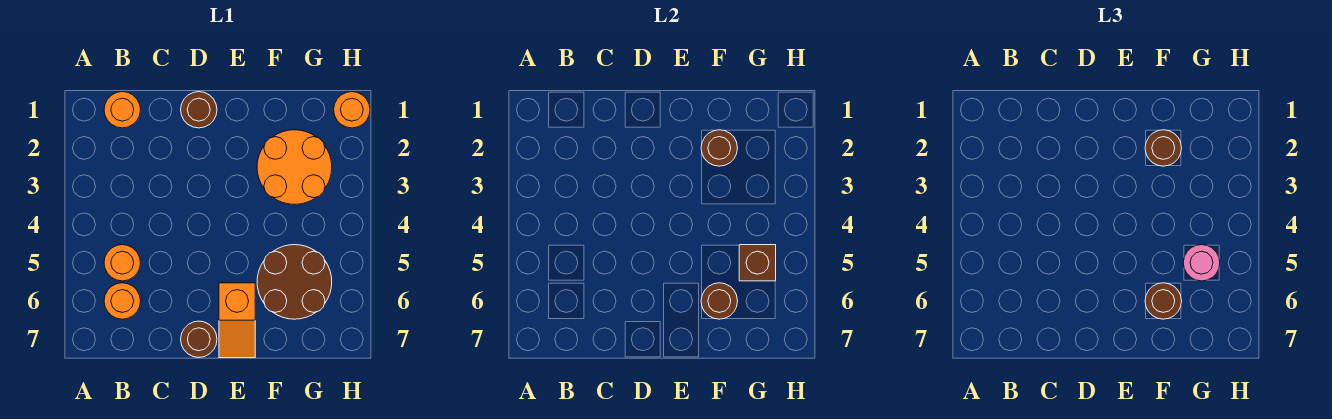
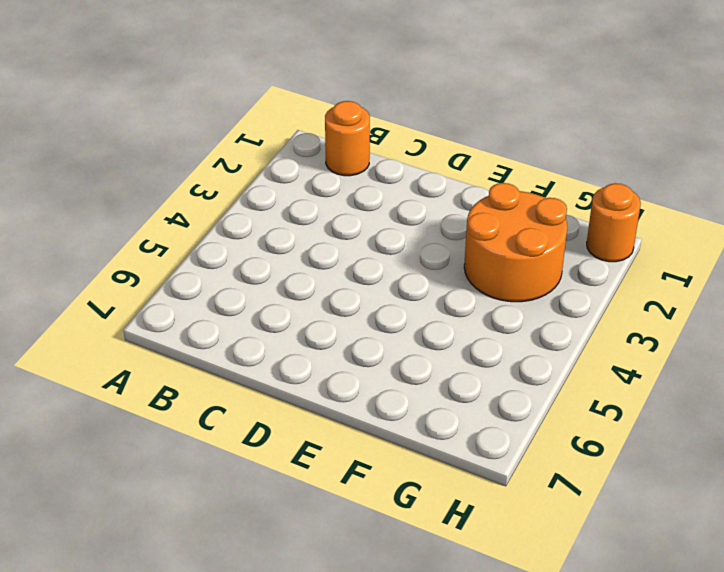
none -> orange round brick B5 level 1
none -> orange round brick B6 level 1
none -> brown round brick D1 level 1

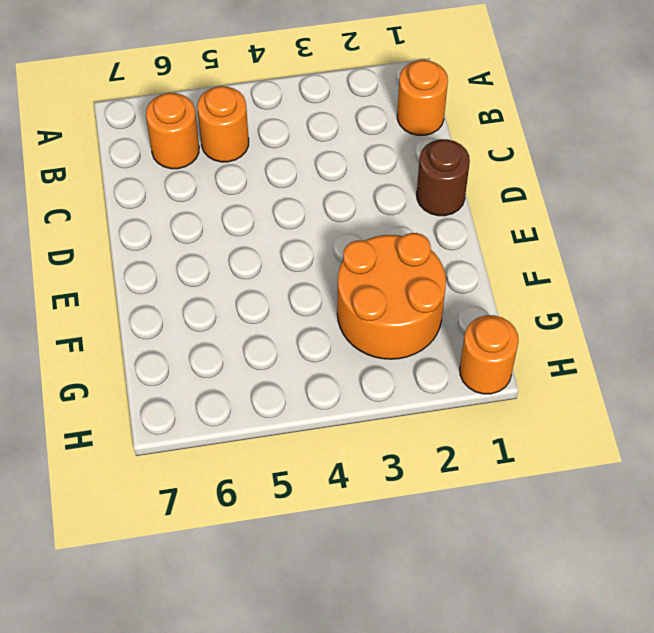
none -> brown round brick D7 level 1
none -> orange slope E6:E7 level 1 top 6
none -> brown round brick F5:G6 level 1

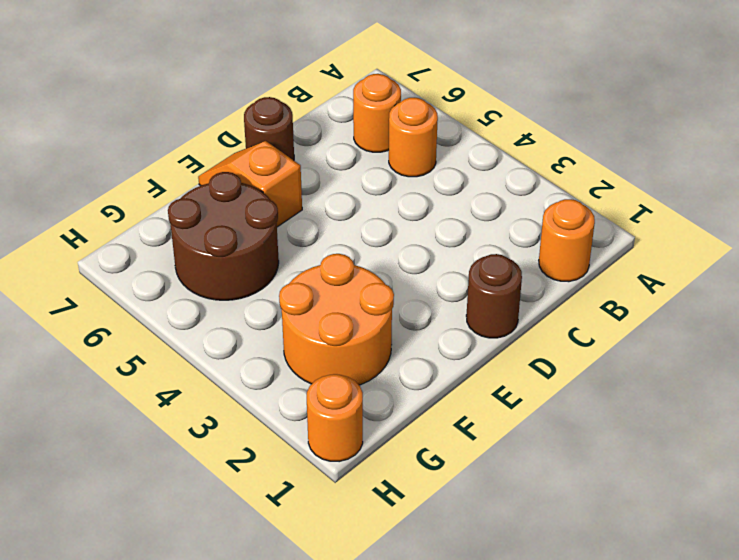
none -> brown round brick F2 level 2
none -> brown round brick F6 level 2
none -> brown brick G5 level 2

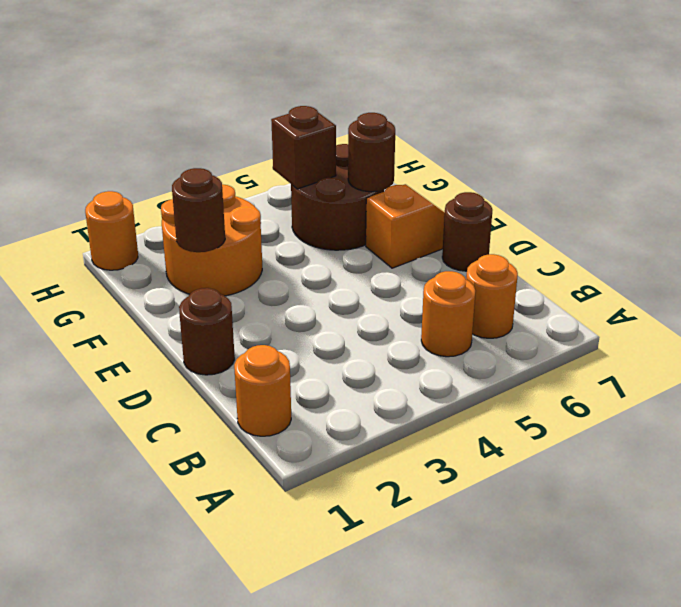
none -> brown round brick F2 level 3
none -> brown round brick F6 level 3
none -> pink round brick G5 level 3

